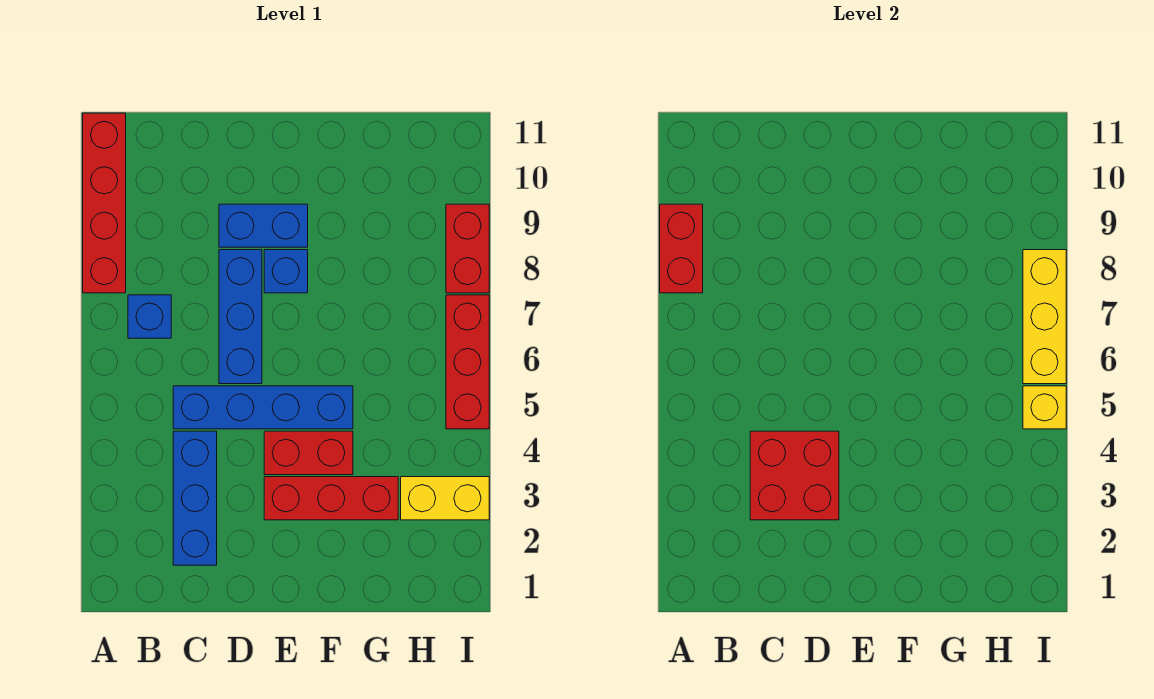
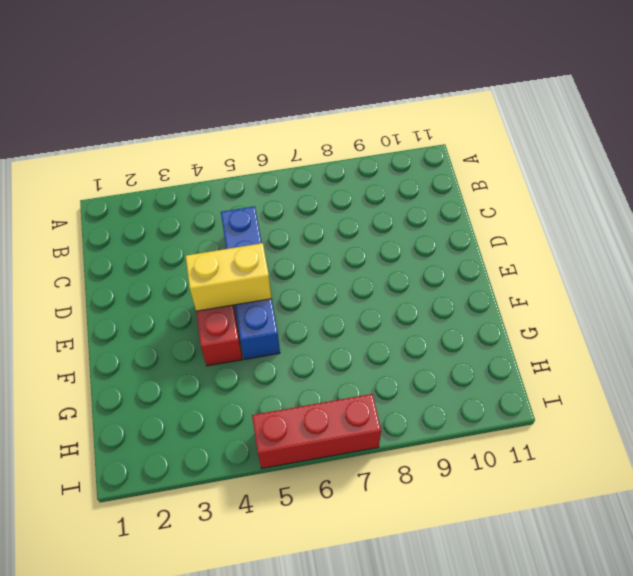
yellow brick E4:E5 level 2 -> yellow brick H3:I3 level 1
none -> red brick A8:A11 level 1
none -> blue brick B7 level 1
none -> blue brick C2:C4 level 1

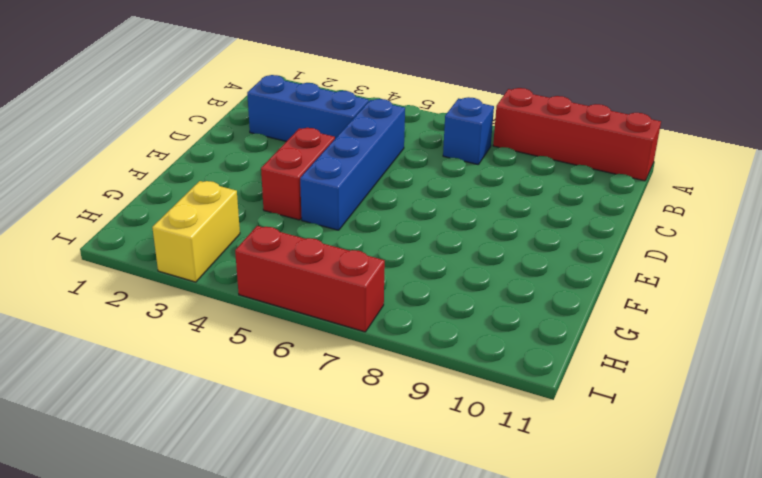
none -> blue brick D6:D8 level 1
none -> blue brick D9:E9 level 1
none -> red brick E3:G3 level 1

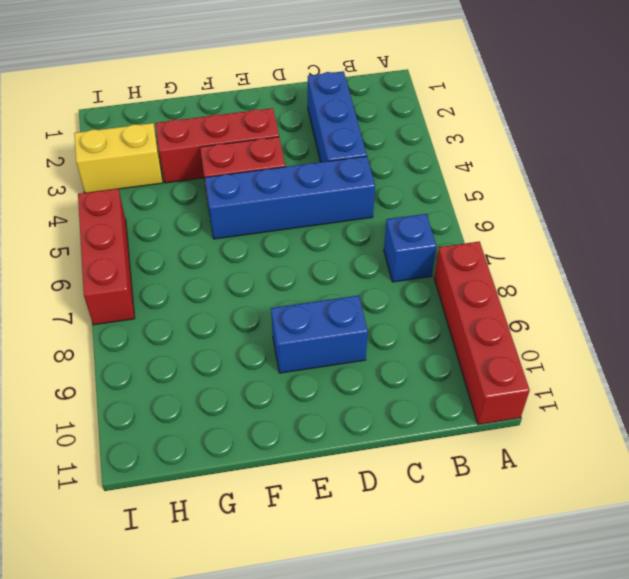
none -> blue brick D6:D8 level 1
none -> blue brick E8 level 1
none -> red brick I8:I9 level 1

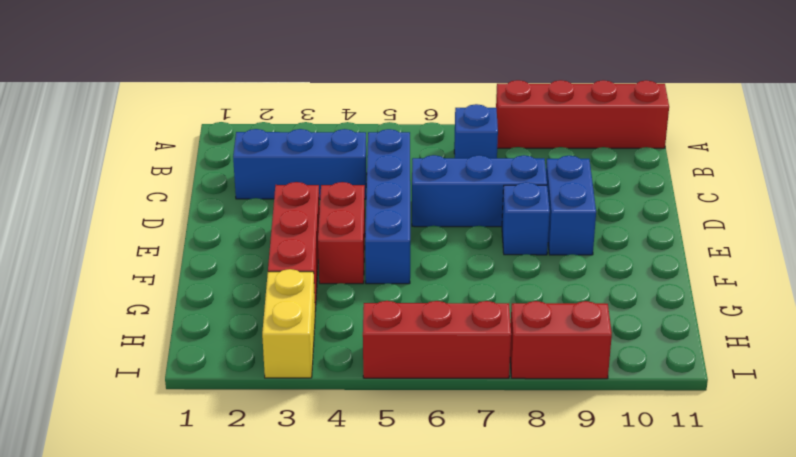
none -> red brick A8:A9 level 2
none -> red brick C3:D4 level 2
none -> yellow brick I5 level 2

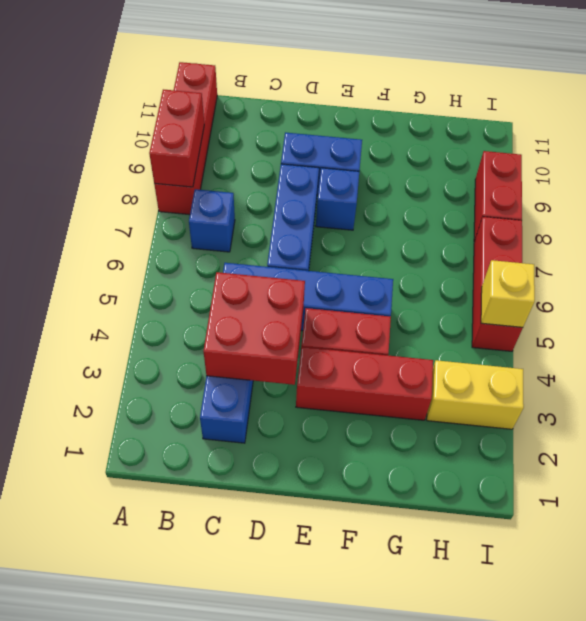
none -> yellow brick I6:I8 level 2

